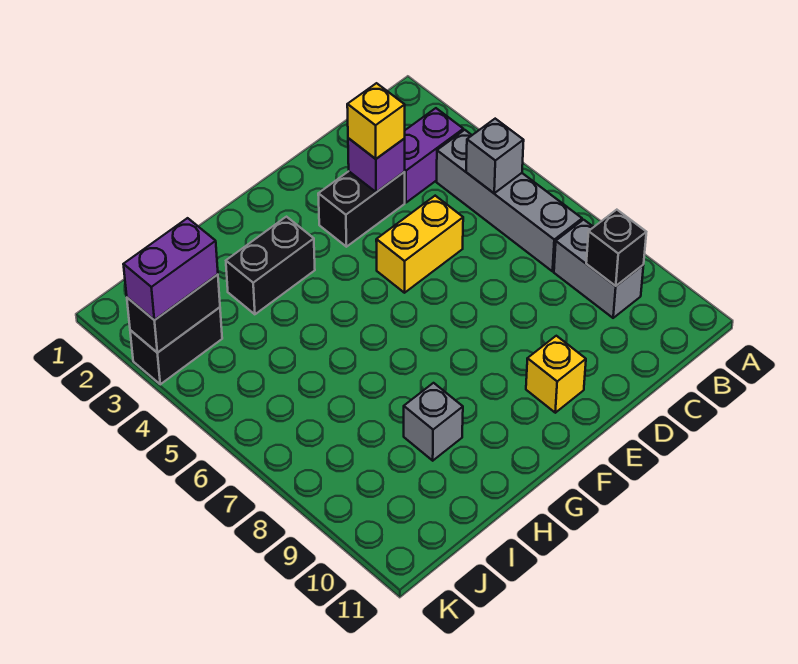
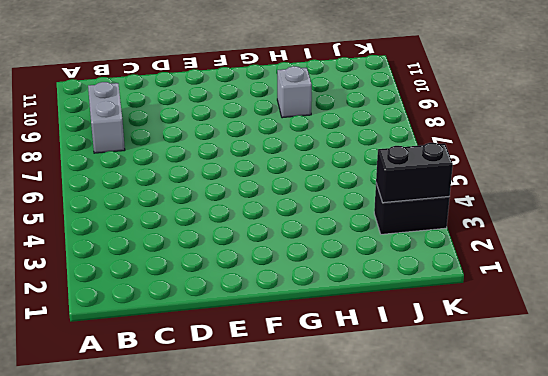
none -> purple brick B3:C3 level 1
none -> grey brick B4:B7 level 1
none -> black brick D3:E3 level 1

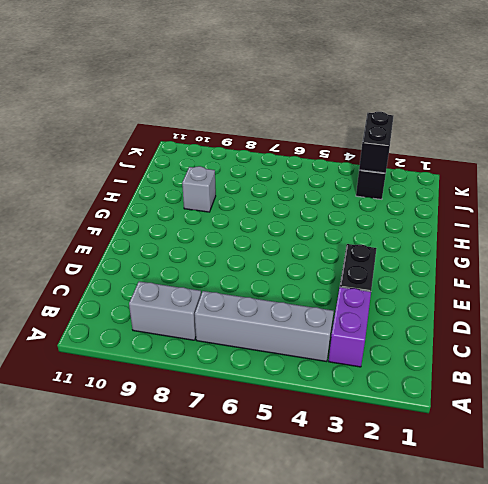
none -> yellow brick D5:E5 level 1
none -> yellow brick E10 level 1
none -> black brick G3:H3 level 1

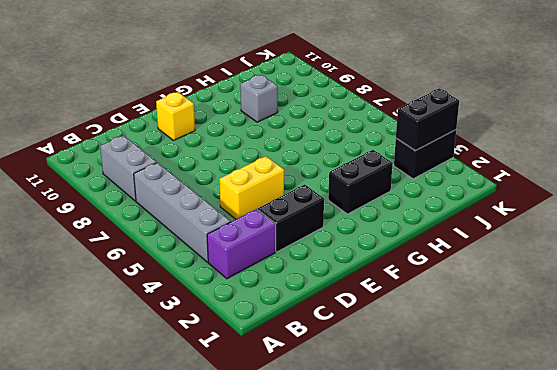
none -> grey brick B5 level 2
none -> black brick B9 level 2
none -> purple brick D3 level 2

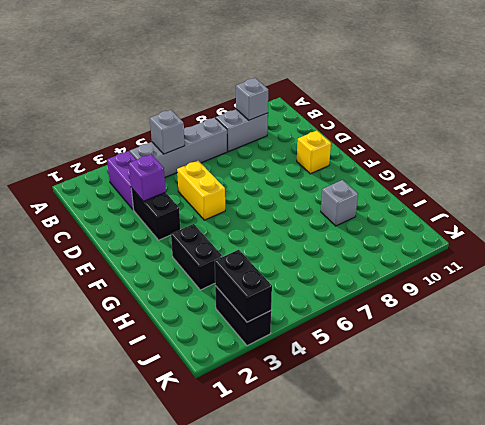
grey brick B9 level 2 -> black brick B9 level 2
none -> yellow brick D3 level 3
none -> purple brick J3:K3 level 3

